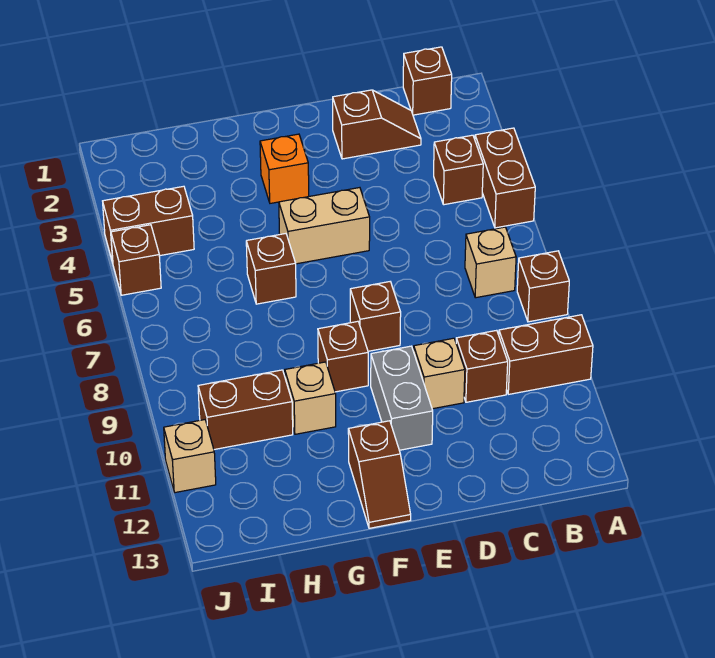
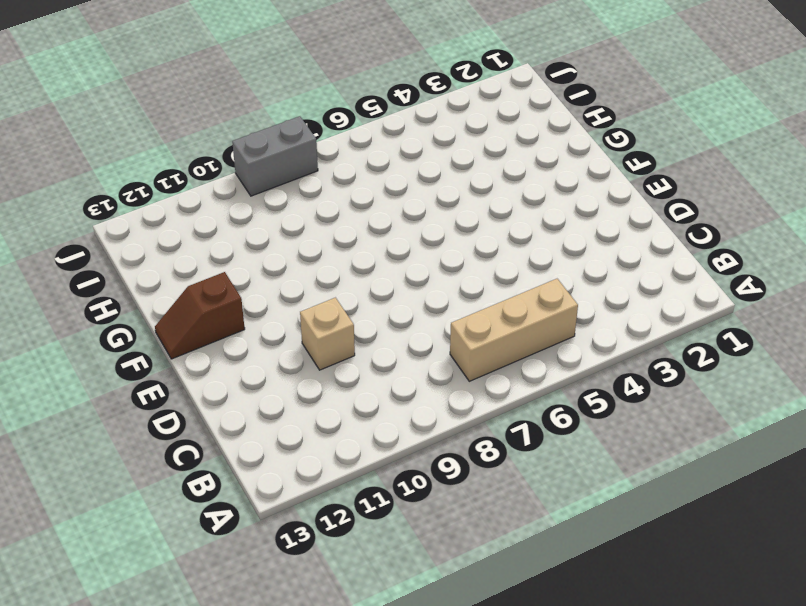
tan brick B5:B7 level 1 -> tan brick B7 level 1
grey brick J8:J9 level 1 -> grey brick E10:E11 level 1
none -> brown brick A4:A5 level 1
none -> brown brick A8 level 1
none -> brown brick A10:B10 level 1

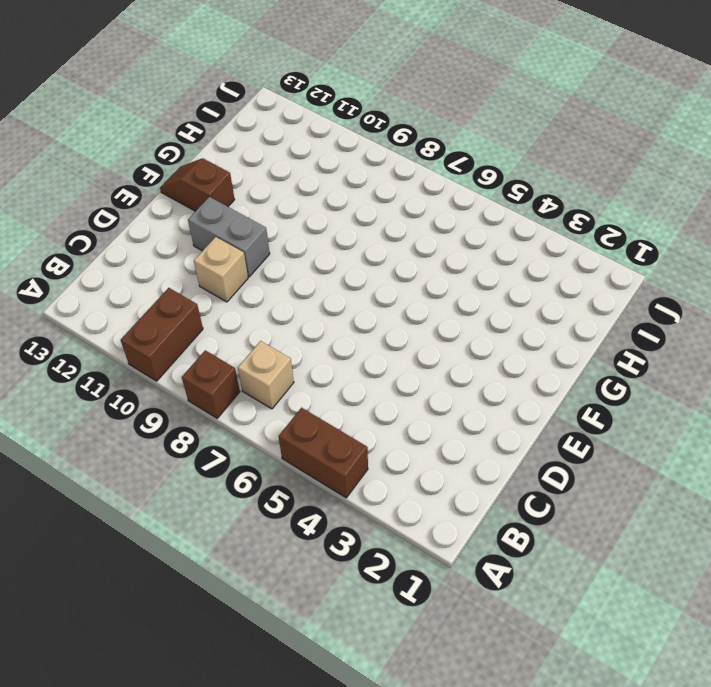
none -> brown brick B1 level 1
none -> brown brick B4 level 1
none -> brown slope C2:D2 level 1 top D

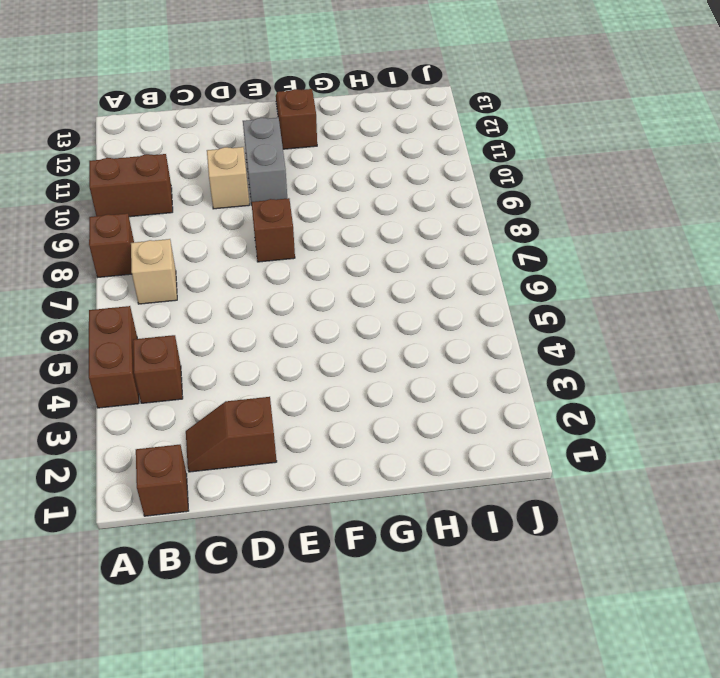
none -> brown brick C10 level 1
none -> tan brick E5:F5 level 1
none -> orange brick F3 level 1

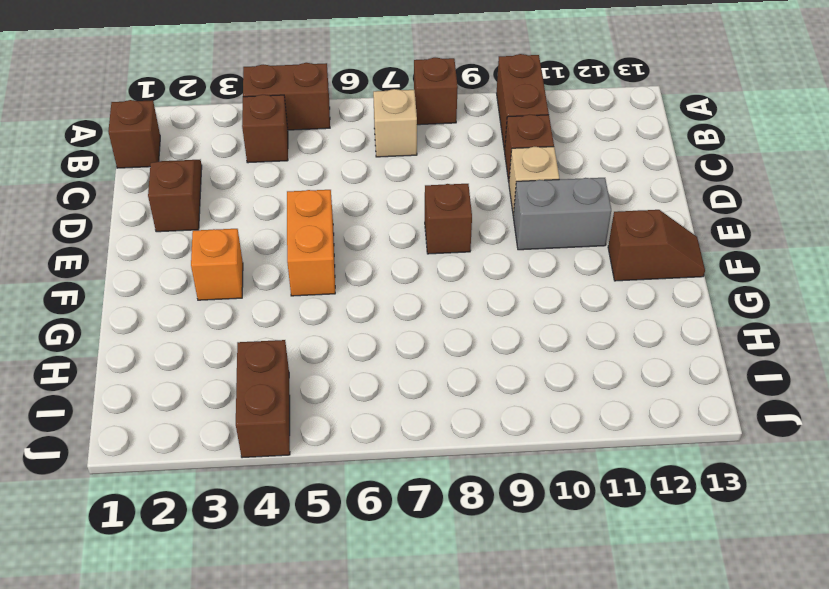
orange brick E5:F5 level 1 -> tan brick E5:F5 level 1
none -> brown brick F9 level 1
none -> brown brick G6 level 1
none -> tan brick G10 level 1

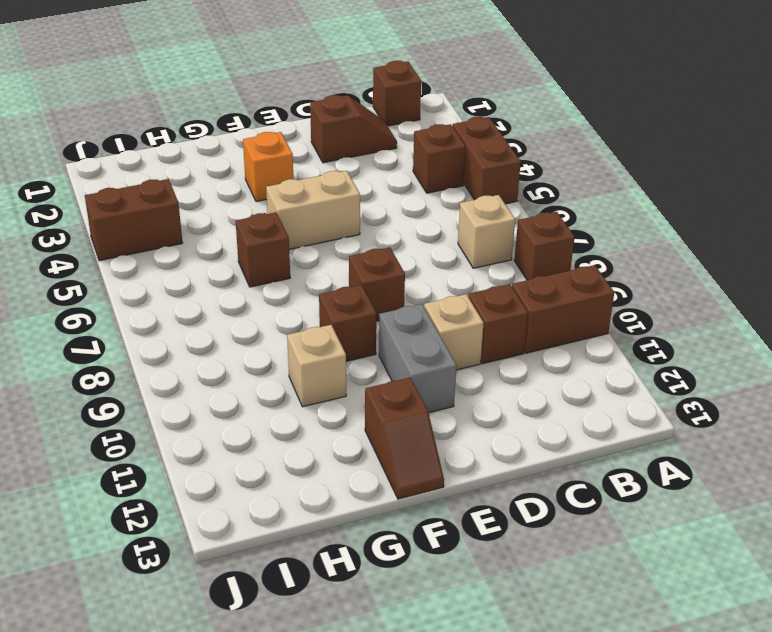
none -> brown brick H10:I10 level 1
none -> brown brick J5 level 1
none -> tan brick J11 level 1

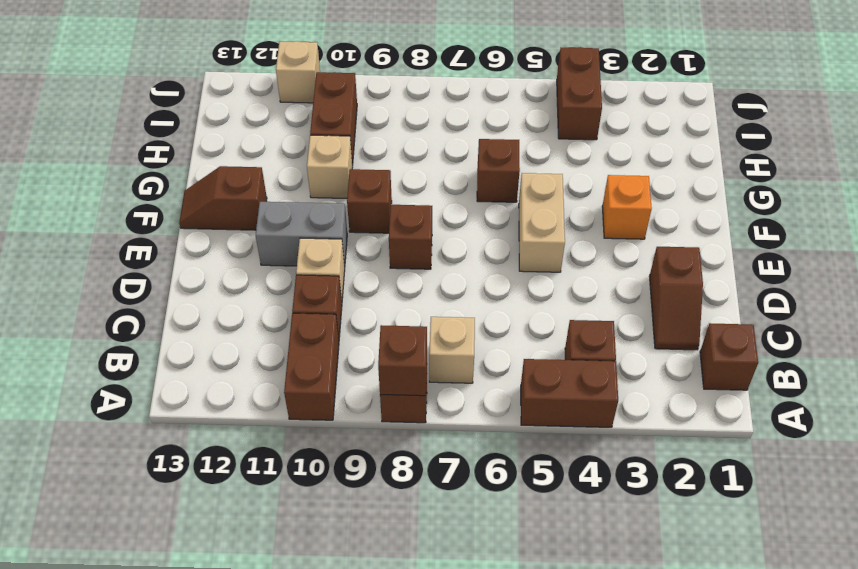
brown brick A8 level 2 -> brown brick J5 level 1

